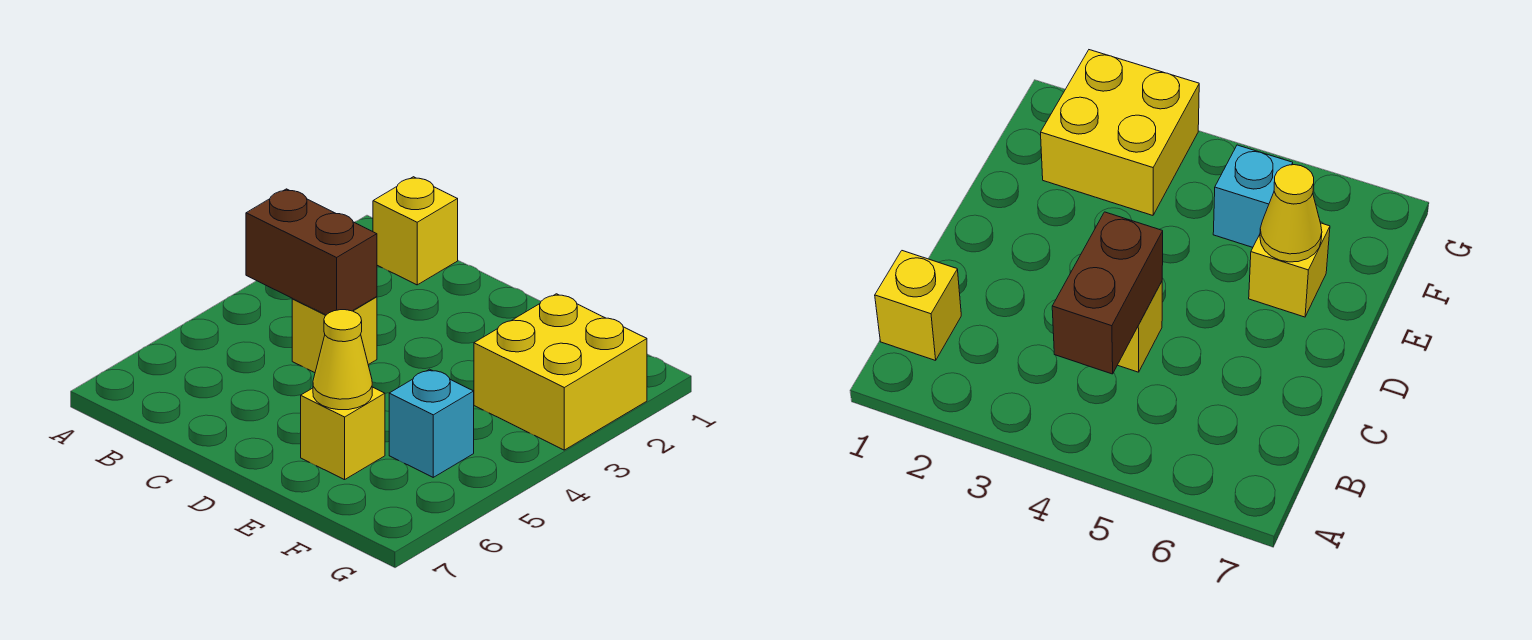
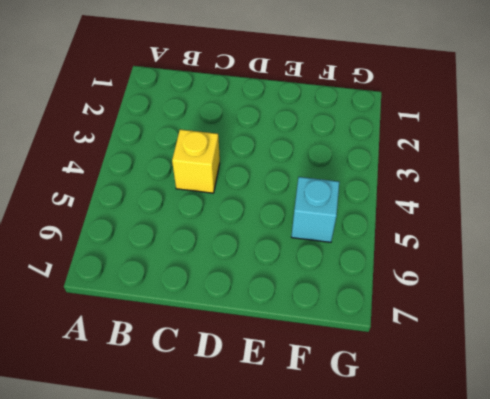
none -> yellow brick B1 level 1
none -> yellow brick E6 level 1

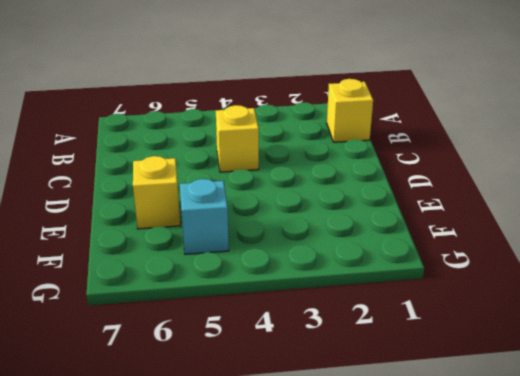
none -> yellow brick F2:G3 level 1
none -> brown brick B4:C4 level 2

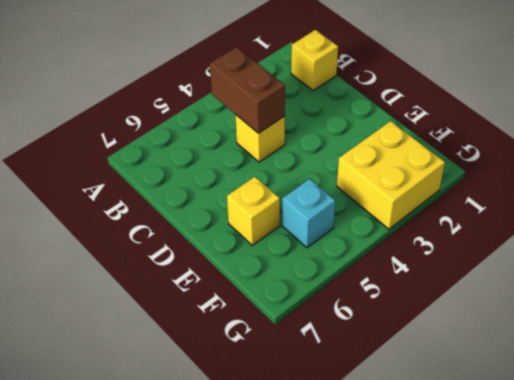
none -> yellow cone E6 level 2

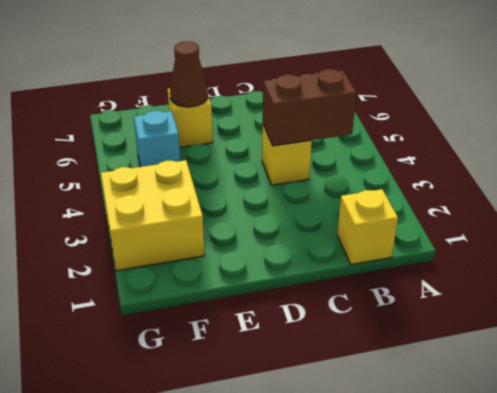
brown cone E6 level 2 -> yellow cone E6 level 2

